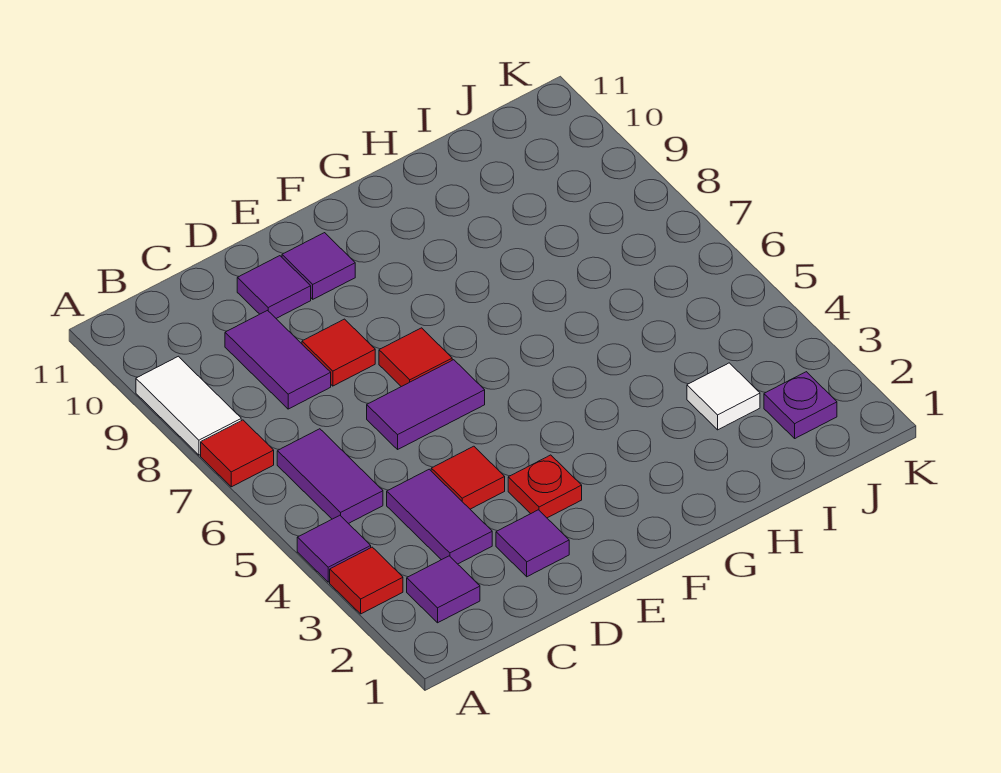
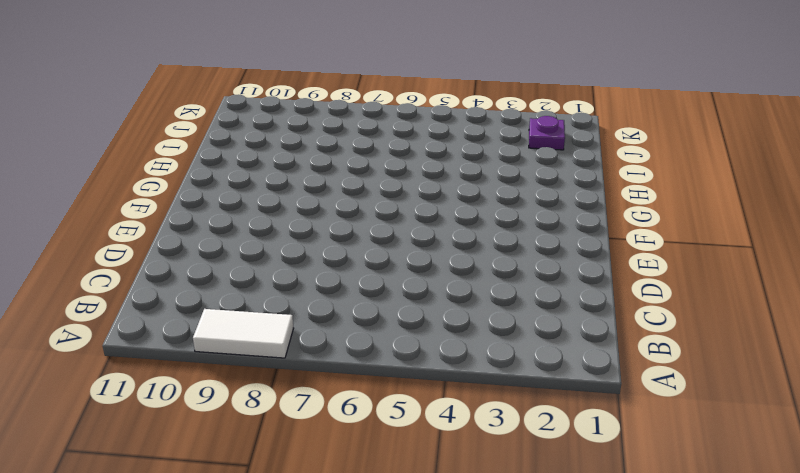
none -> red tile A3 level 1
none -> purple tile A4 level 1
none -> red tile A7 level 1

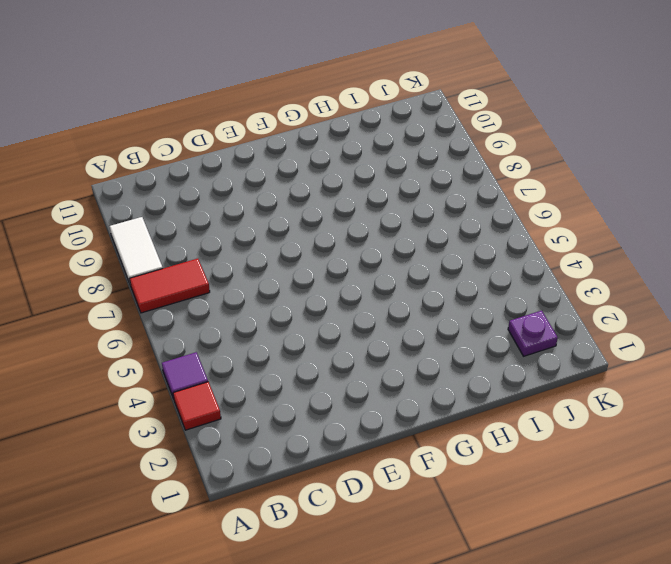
red tile A7:B7 level 1 -> red tile A7 level 1
none -> purple tile B2 level 1
none -> purple tile B5:B6 level 1
none -> purple tile C3:C4 level 1

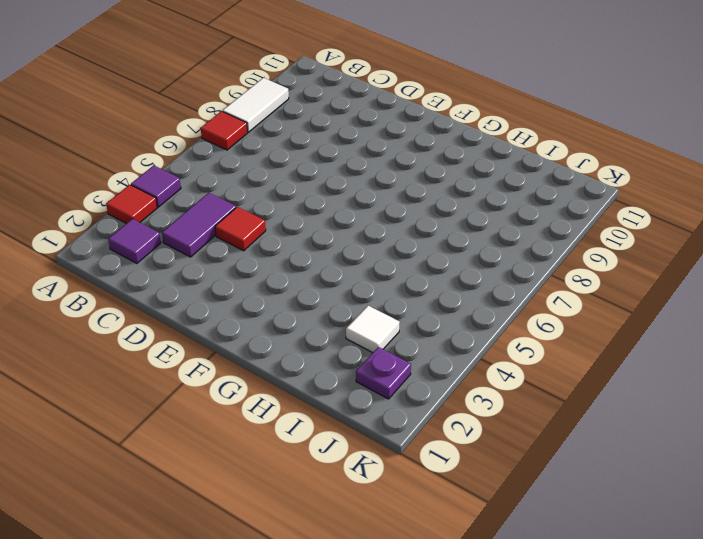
none -> purple tile B5:B6 level 1
none -> purple tile C8:C9 level 1
none -> purple tile D2 level 1

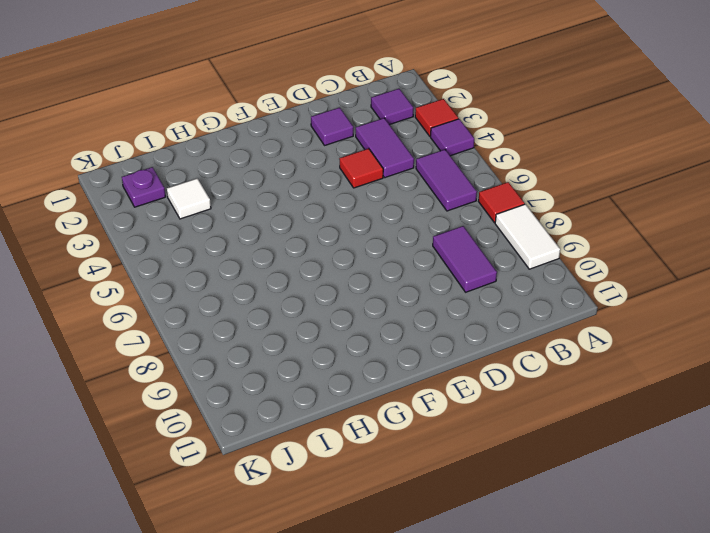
none -> purple tile D6:E6 level 1
none -> red tile D8 level 1
none -> purple tile D10 level 1

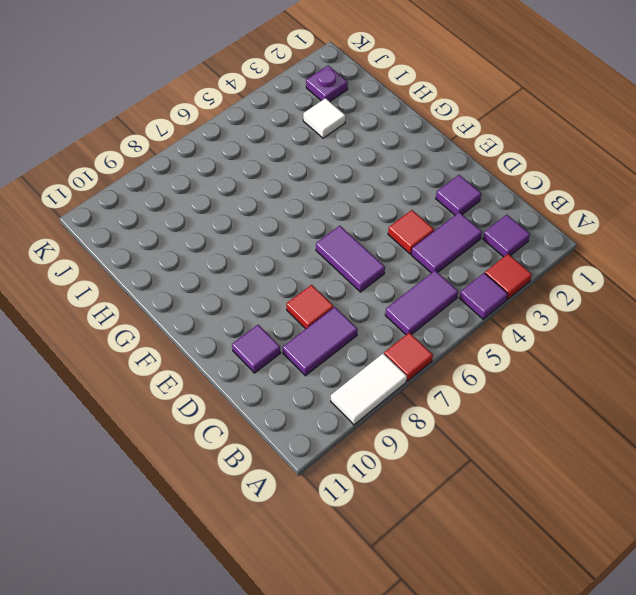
none -> red plate E3 level 1
none -> red tile E7 level 1
none -> purple tile E10 level 1

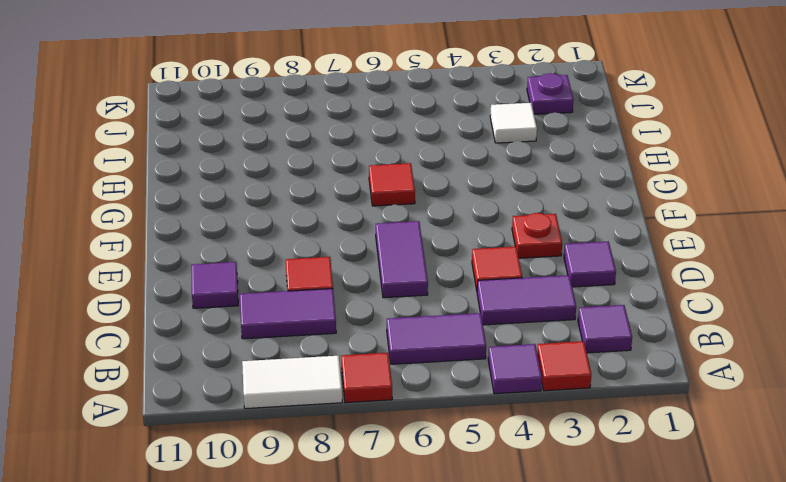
red tile G6 level 1 -> red tile E7 level 1
none -> purple tile E10 level 1

